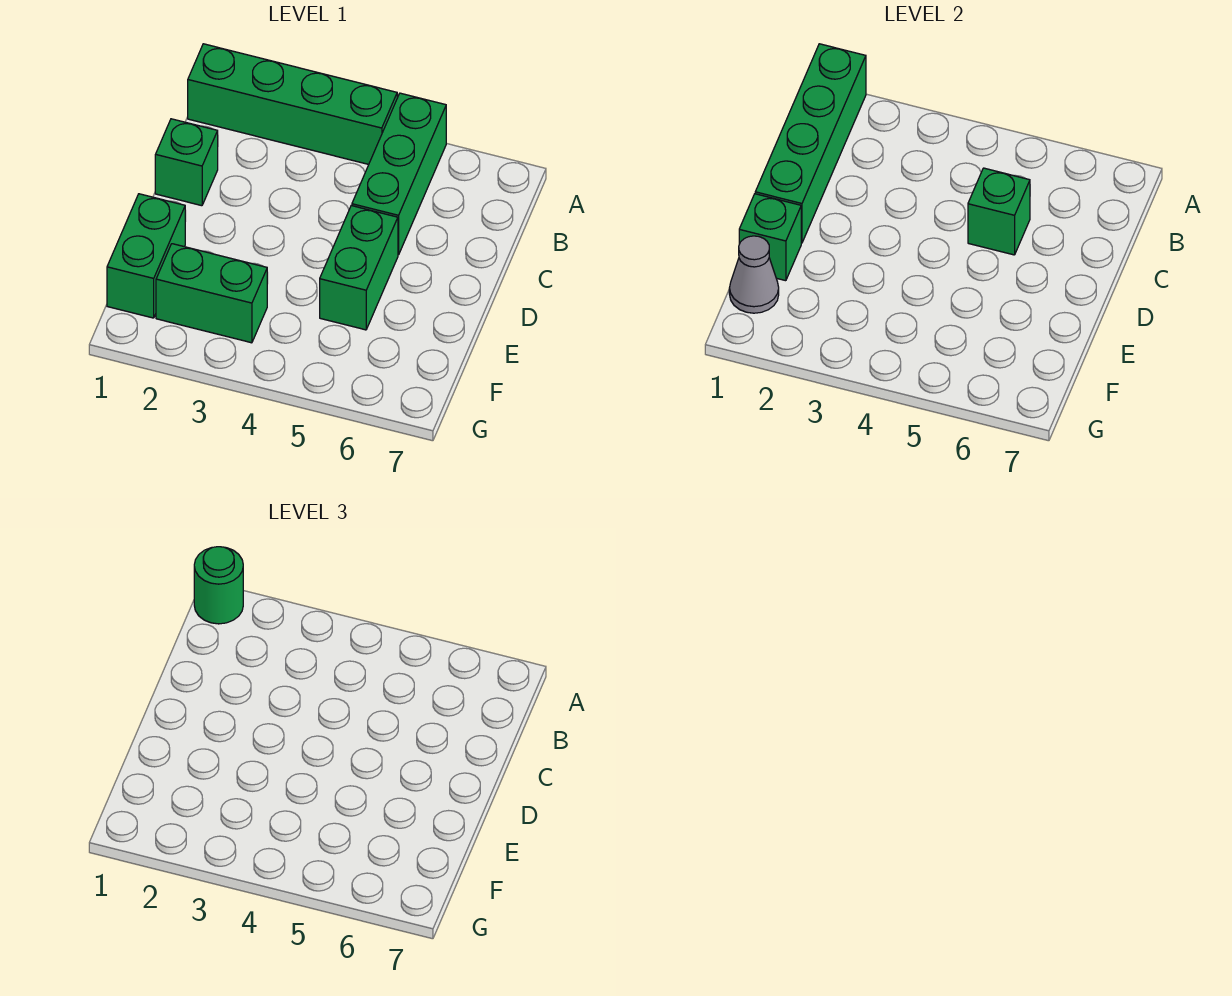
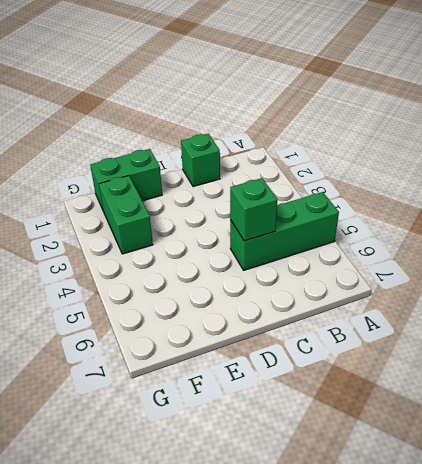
none -> green brick A1:A4 level 1
none -> green brick D5:E5 level 1

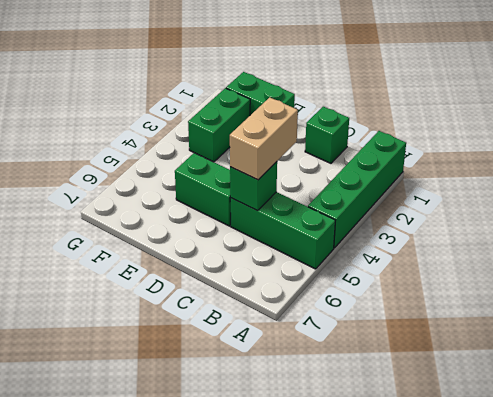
tan brick C4:C5 level 3 -> none
none -> green brick A1:D1 level 2
none -> green brick E1 level 2

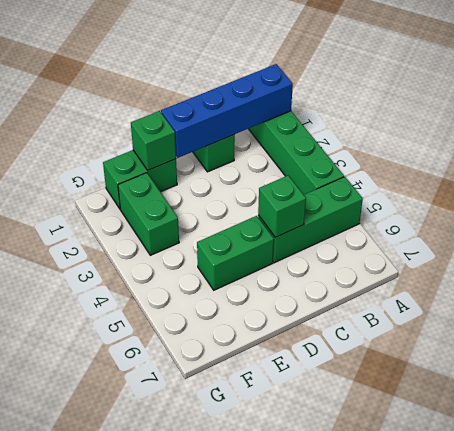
blue brick A1:D1 level 2 -> green brick A1:D1 level 2
none -> grey cone F1 level 2
none -> green round brick A1 level 3

